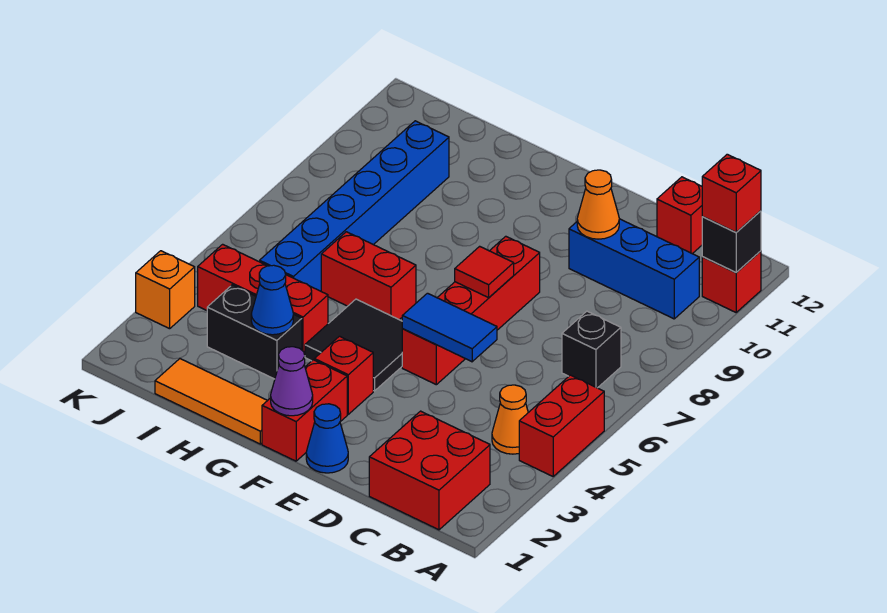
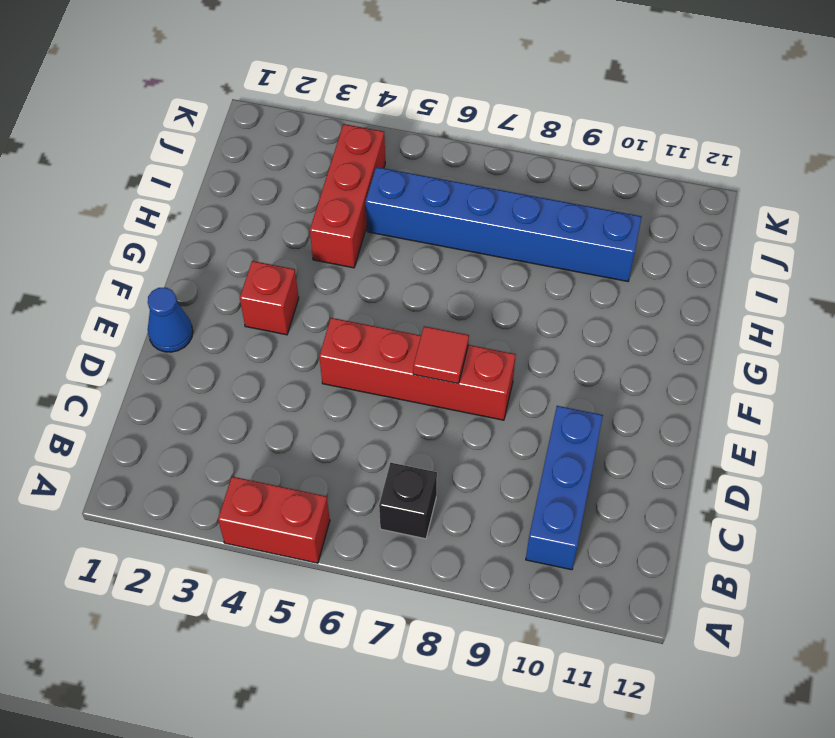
none -> red brick A11 level 1
none -> red brick B1:C2 level 1
none -> orange cone B4 level 1

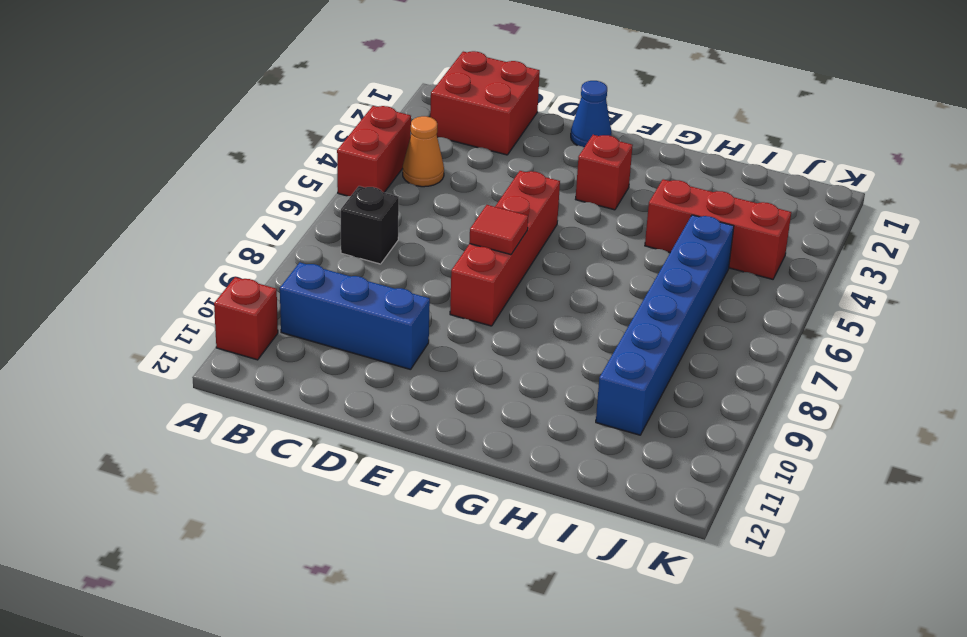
none -> red brick C12 level 1
none -> red brick F1:F2 level 1
none -> black tile F4:G5 level 1

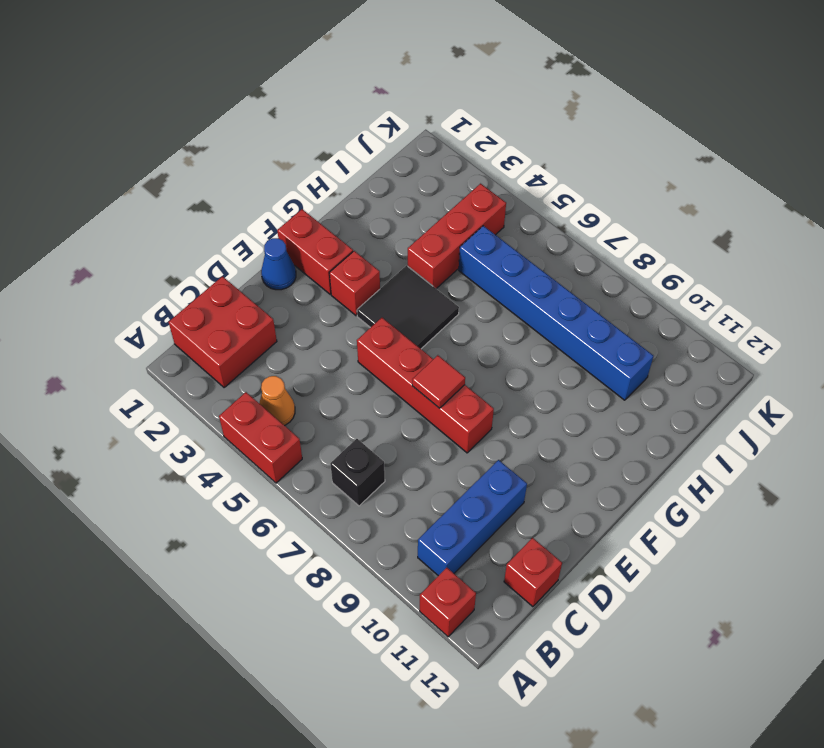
none -> orange tile G1:I1 level 1
none -> red brick G6:H6 level 1
none -> black brick H3:I3 level 1

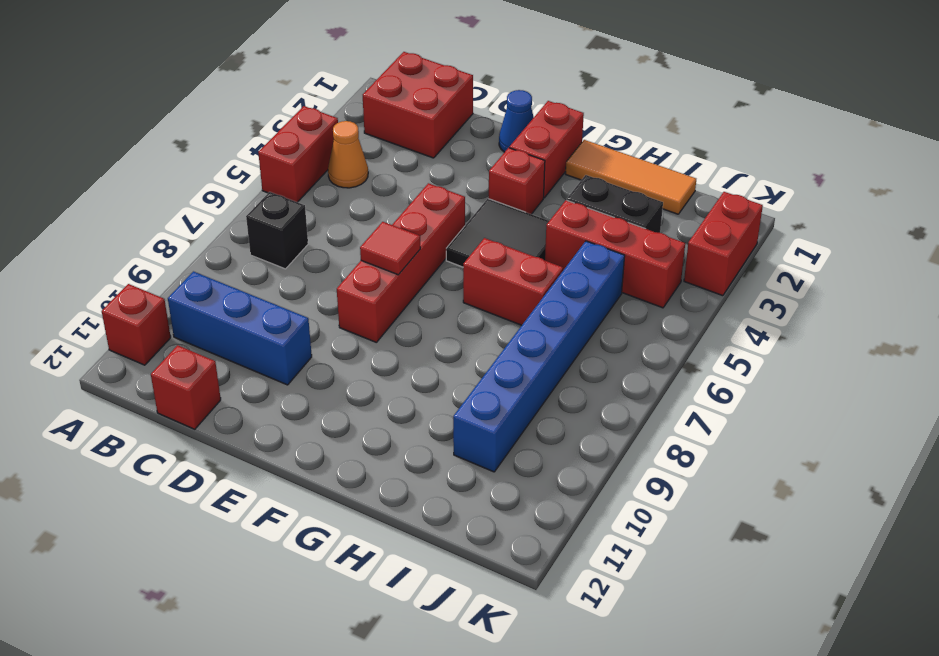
red brick K2:K3 level 1 -> orange brick K3 level 1
none -> black brick A11 level 2
none -> blue tile D5:E5 level 2
none -> orange cone D10 level 2

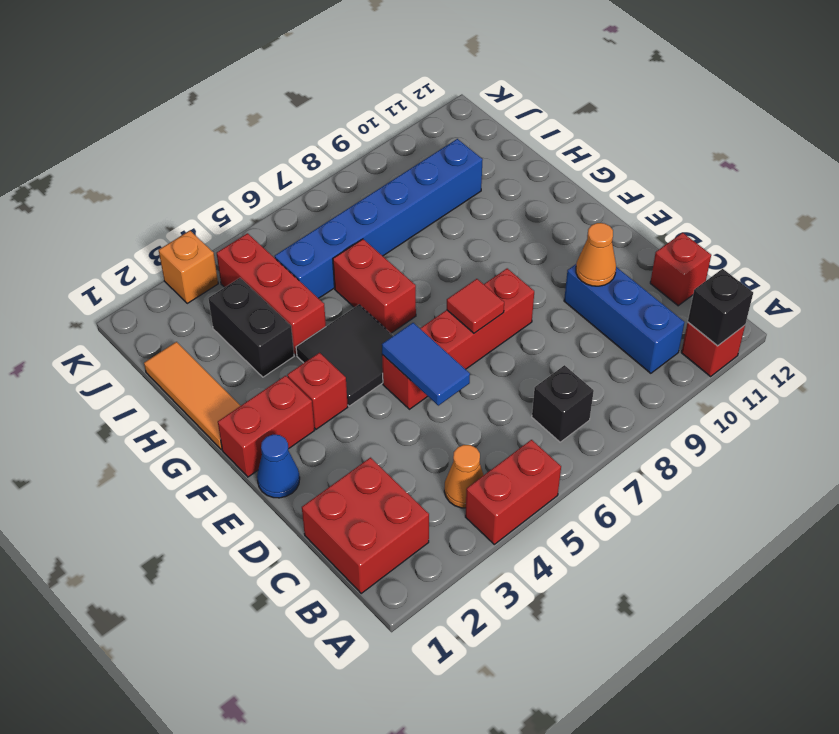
none -> purple cone F1 level 2
none -> blue cone H3 level 2
none -> red brick A11 level 3

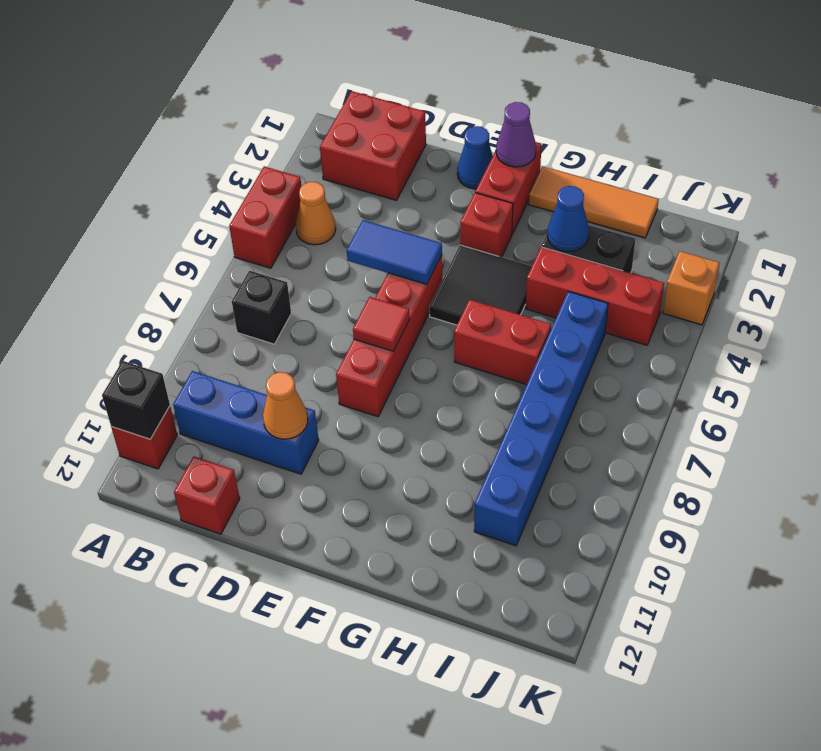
none -> red brick A11 level 3

